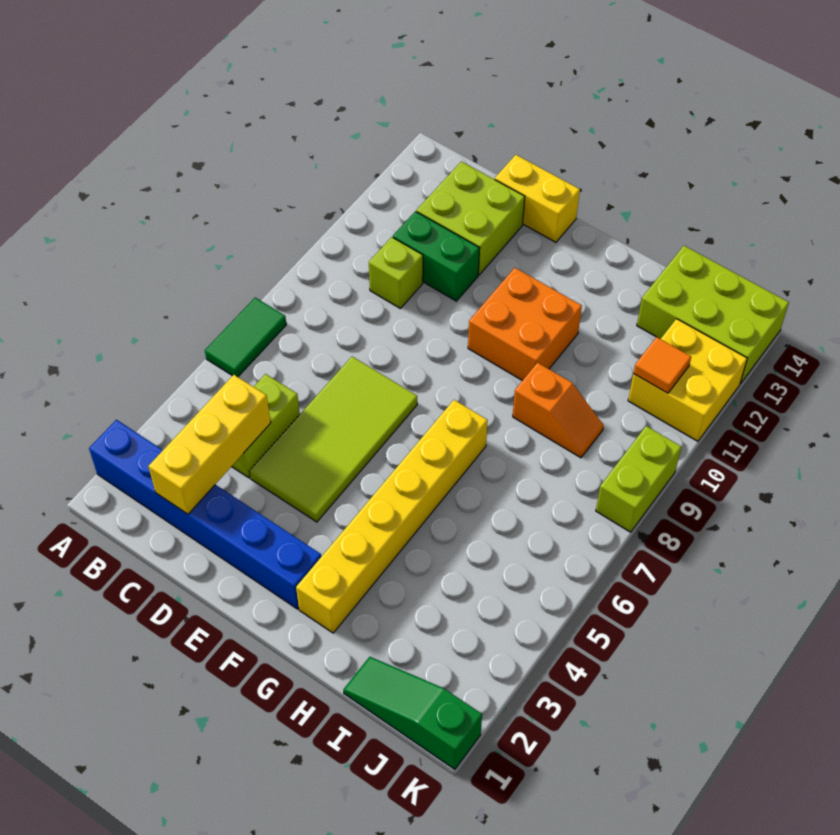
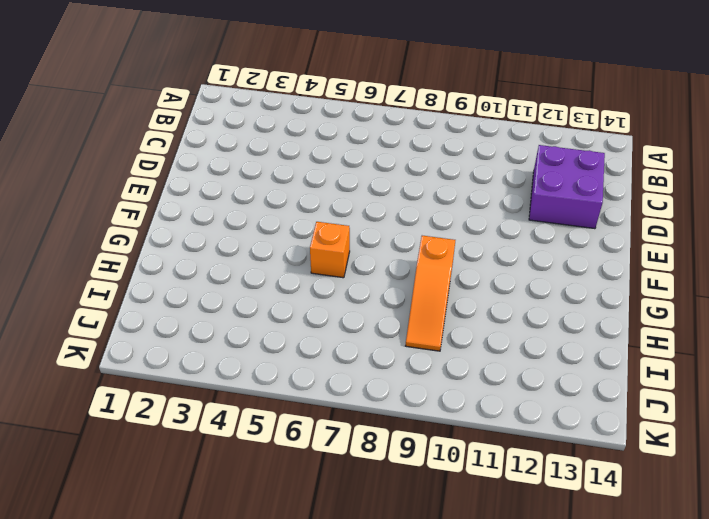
purple brick C12:D13 level 1 -> lime brick C12:D13 level 1
orange brick G6 level 1 -> yellow brick G2:G7 level 1
orange slope G9:I9 level 1 top G -> orange slope H9:I9 level 1 top H
none -> blue brick A2:F2 level 1
none -> green tile A6:A7 level 1
none -> lime brick C4:C5 level 1

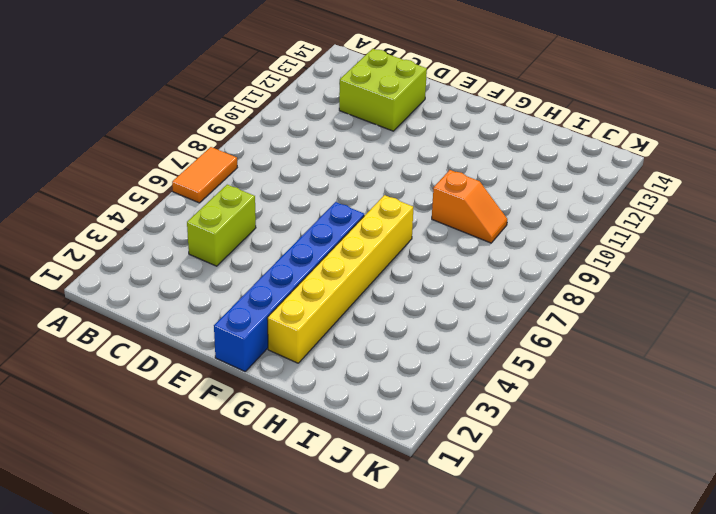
orange tile A6:A7 level 1 -> green tile A6:A7 level 1
blue brick F1:F6 level 1 -> blue brick A2:F2 level 1
none -> lime brick C10 level 1
none -> green brick C11:D11 level 1
none -> lime tile D4:E7 level 1

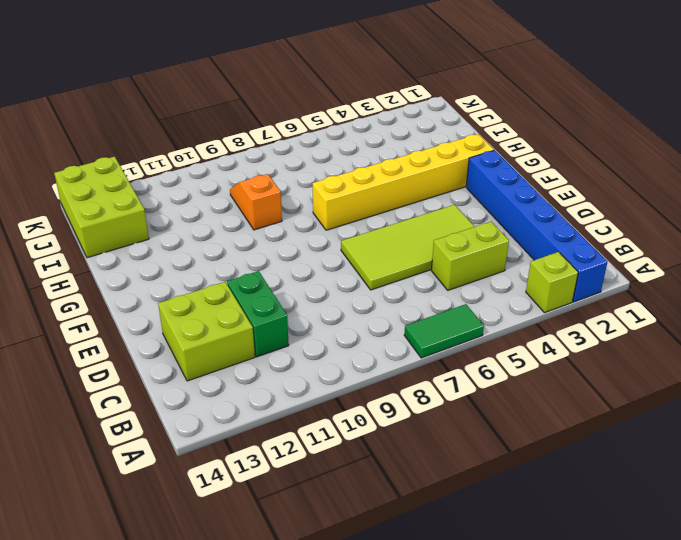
lime brick A3 level 1 -> lime brick C10 level 1
none -> yellow brick D14:E14 level 1
none -> orange brick F10:G11 level 1
none -> green slope I1:K1 level 1 top K

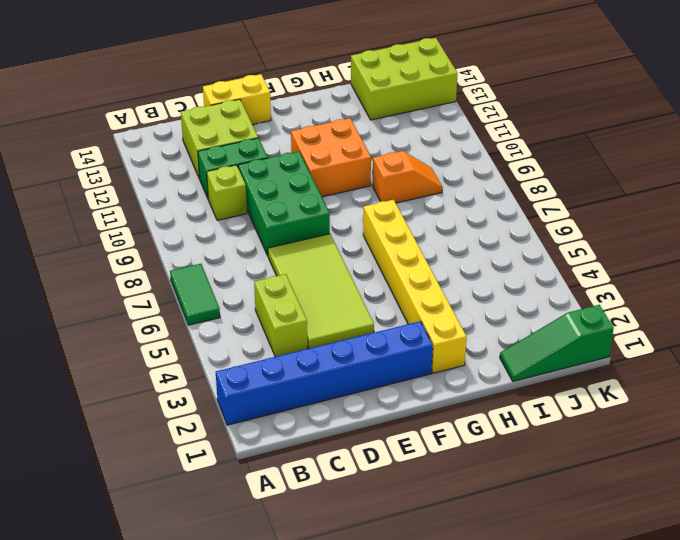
green brick D8:E10 level 1 -> none
none -> yellow brick J11:K12 level 1
none -> lime brick K8:K9 level 1
none -> yellow brick C2:C4 level 2

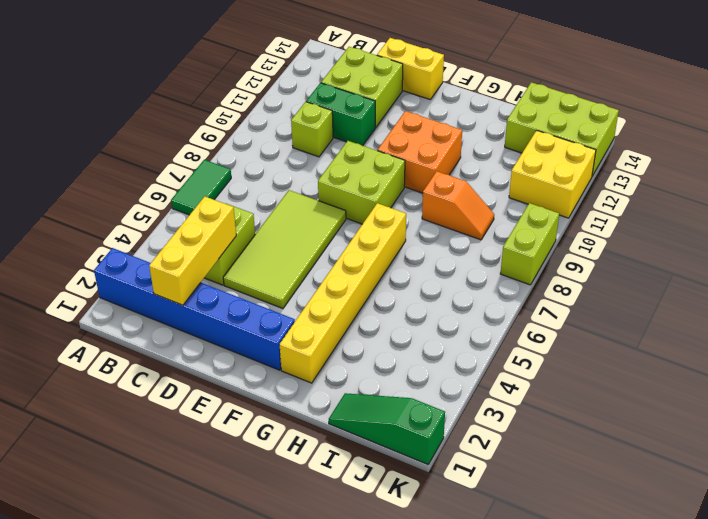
lime brick E8:F9 level 1 -> none
none -> orange tile J11 level 2

